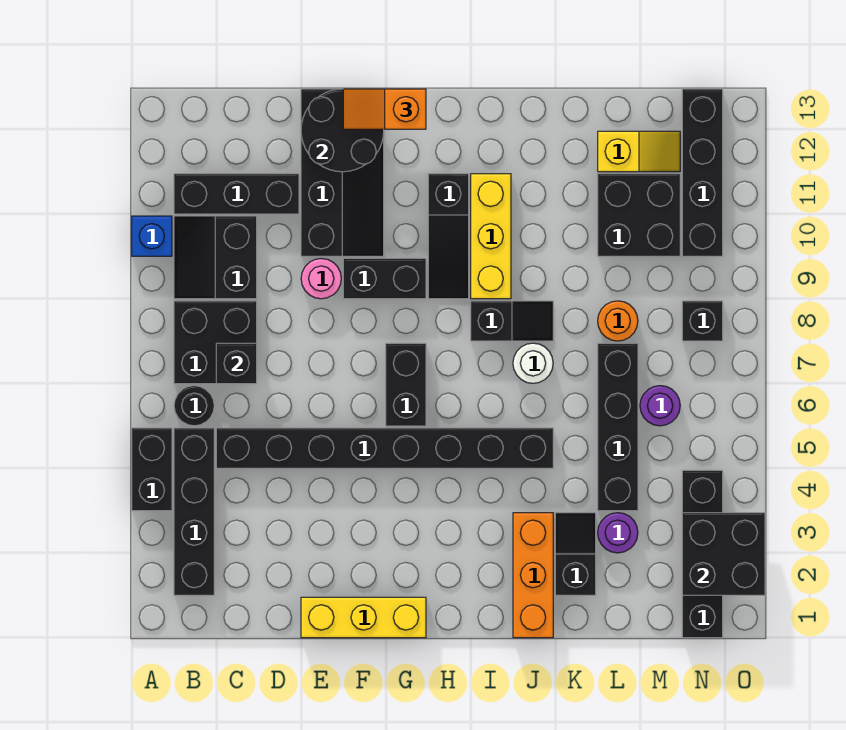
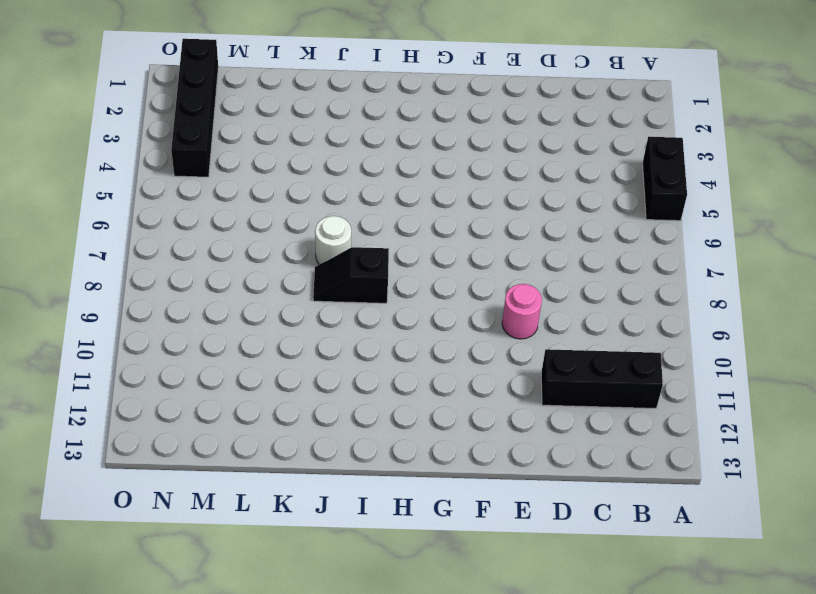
none -> blue brick A10 level 1
none -> black brick B2:B5 level 1
none -> black round brick B6 level 1
none -> black brick B7:C8 level 1

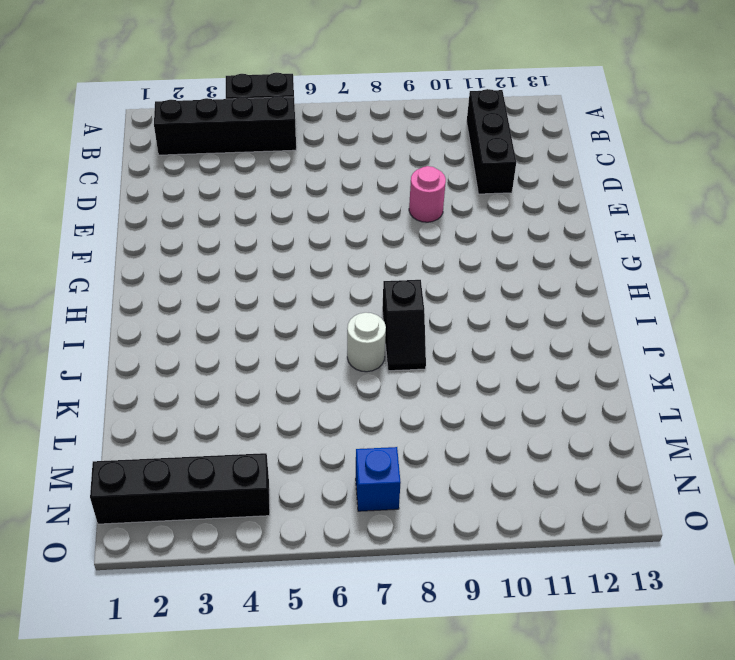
blue brick N7 level 1 -> blue brick A10 level 1
none -> black round brick B6 level 1
none -> black brick B7:C8 level 1
none -> black slope B9:C10 level 1 top C
none -> black brick C5:J5 level 1

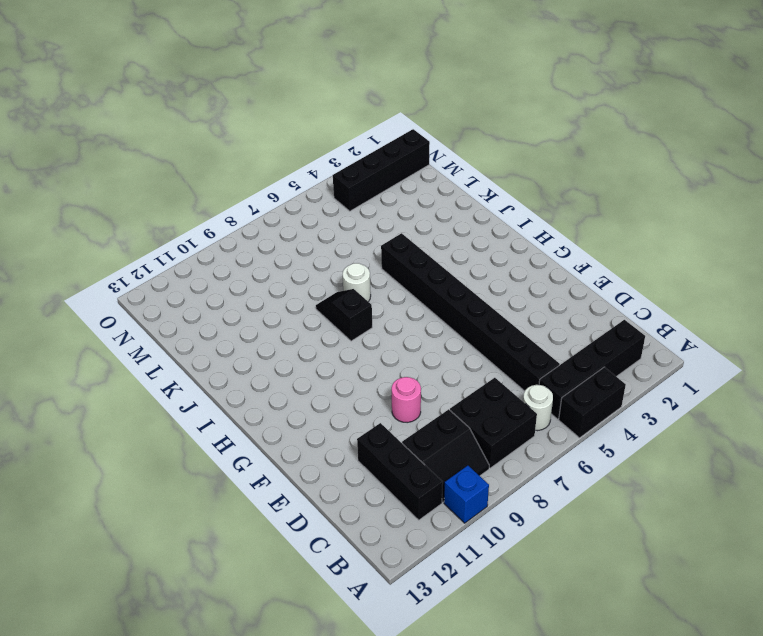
white round brick B6 level 1 -> black round brick B6 level 1
none -> yellow brick E1:G1 level 1
none -> black slope E10:F13 level 1 top E
none -> black brick F9:G9 level 1
none -> black brick G6:G7 level 1

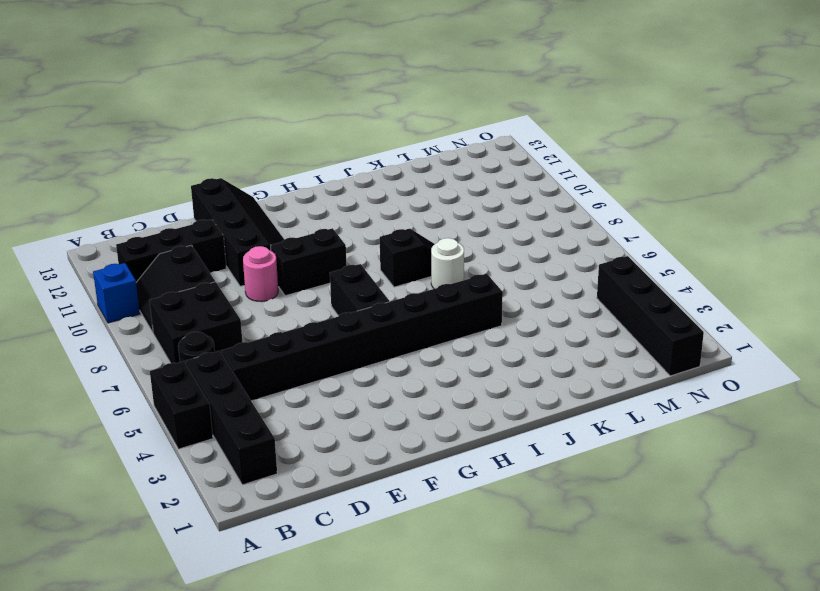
none -> yellow brick E1:G1 level 1
none -> black slope H9:H11 level 1 top 11
none -> yellow brick I9:I11 level 1
none -> orange brick J1:J3 level 1

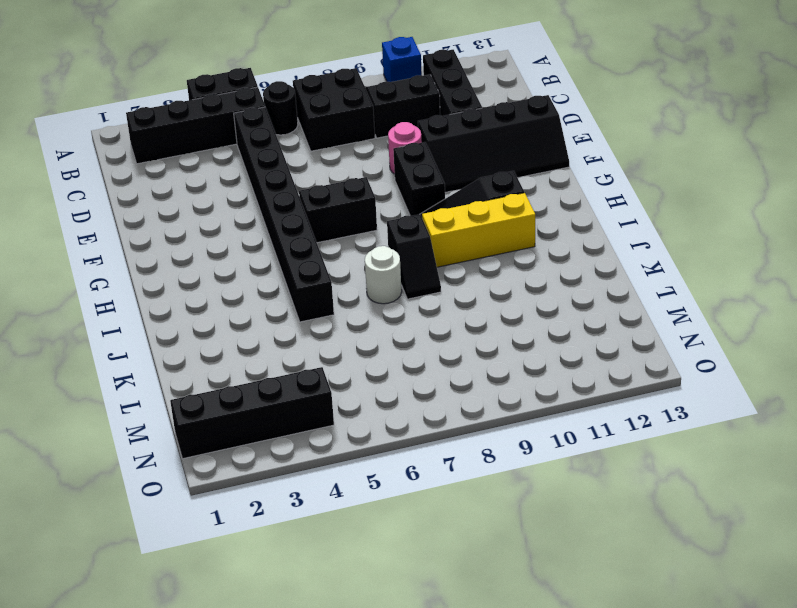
none -> yellow brick E1:G1 level 1
none -> orange brick J1:J3 level 1
none -> black slope K2:K3 level 1 top 2
none -> purple round brick L3 level 1

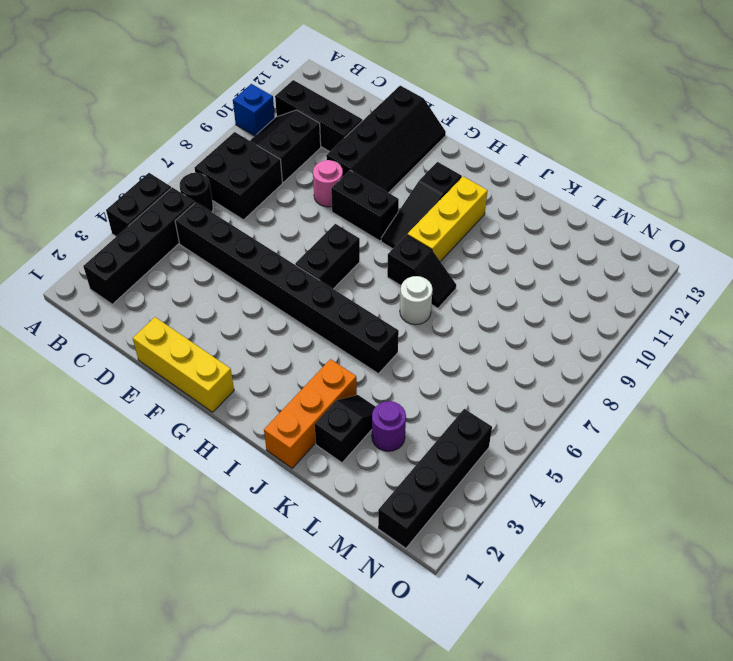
none -> black brick L4:L7 level 1
none -> orange round brick L8 level 1
none -> black brick L10:M11 level 1
none -> yellow slope L12:M12 level 1 top L

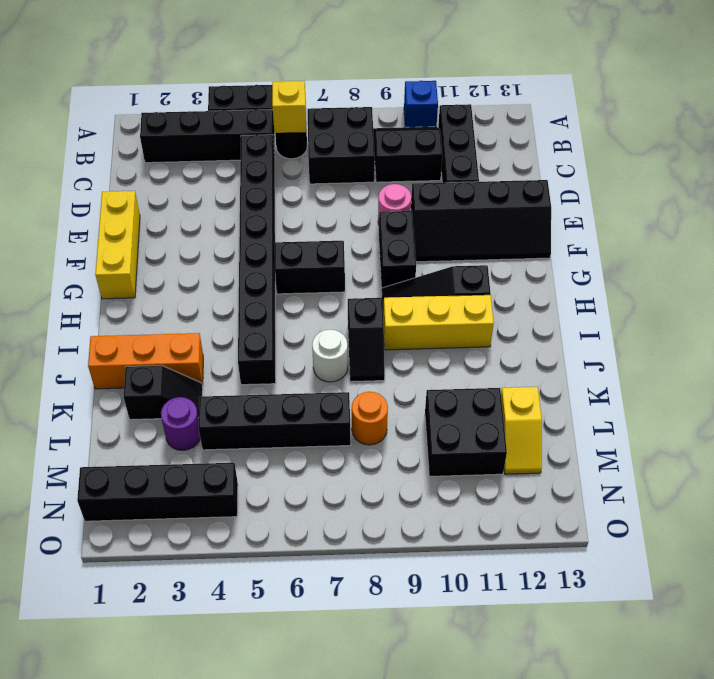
yellow brick B6 level 2 -> none
none -> purple round brick M6 level 1
none -> black brick N8 level 1
none -> black brick N10:N13 level 1
none -> black brick C7 level 2

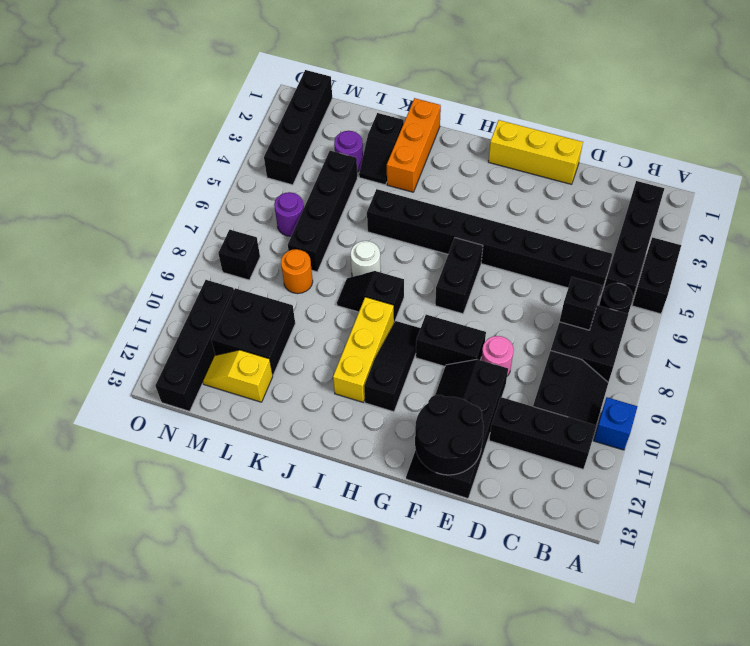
none -> black brick N2:O3 level 2
none -> orange slope F13:G13 level 3 top G

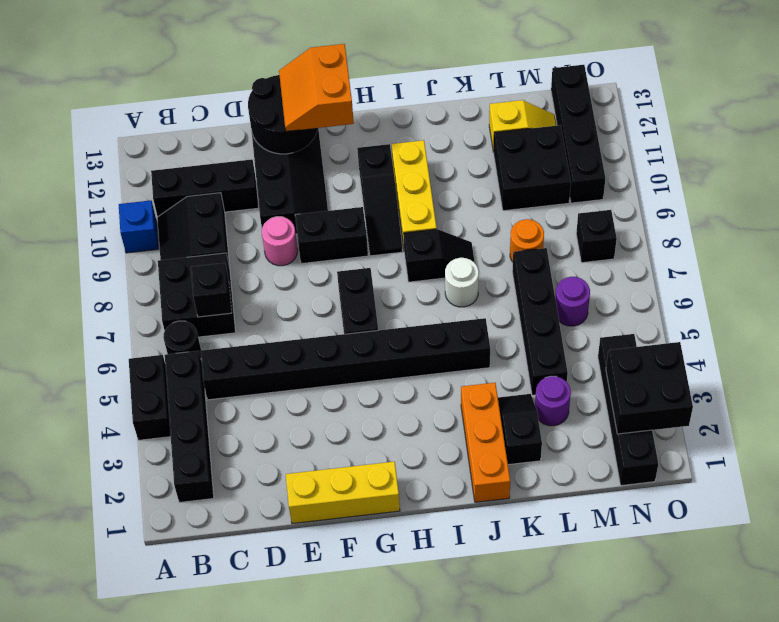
orange slope F12:G13 level 3 top G -> orange slope F13:G13 level 3 top G

